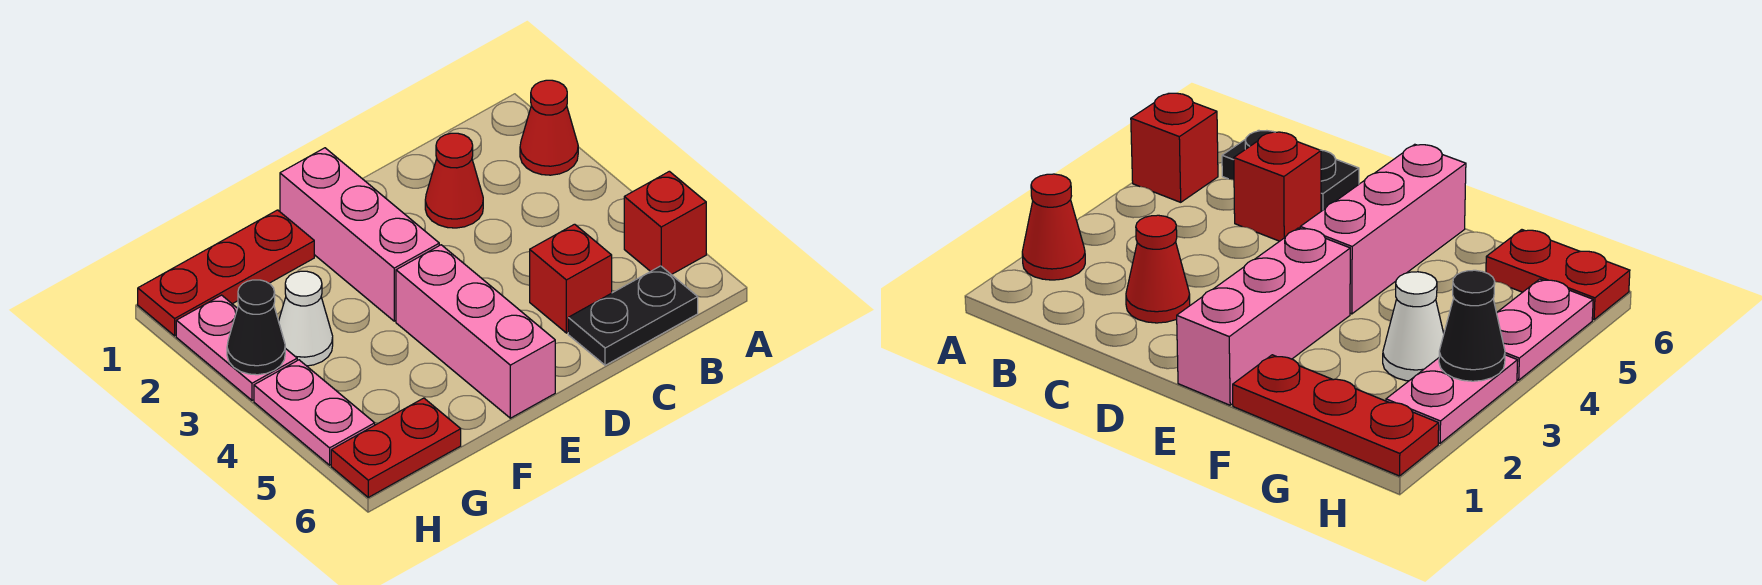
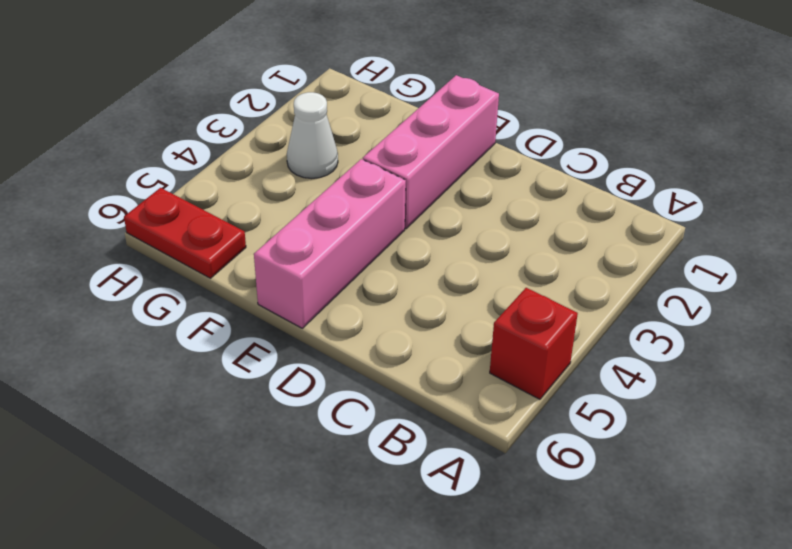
none -> red cone A2 level 1
none -> black plate B6:C6 level 1
none -> red cone C2 level 1

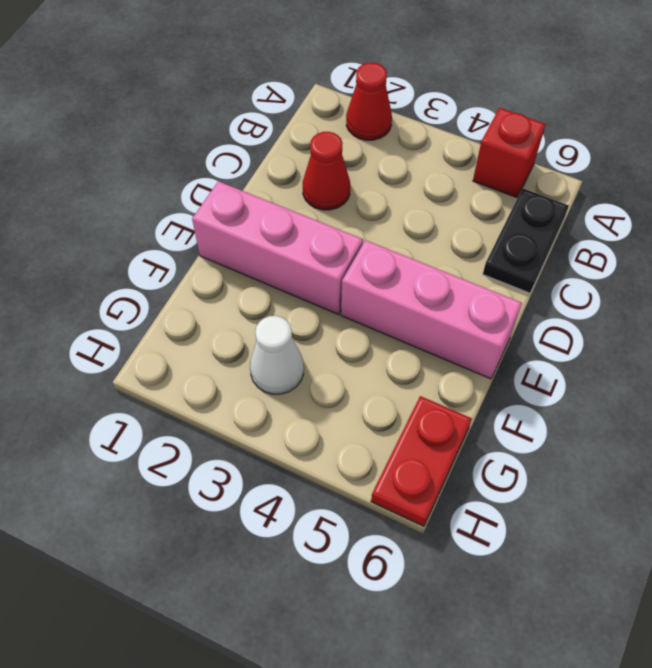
none -> red brick C5 level 1
none -> red plate F1:H1 level 1
none -> pink plate H2:H3 level 1

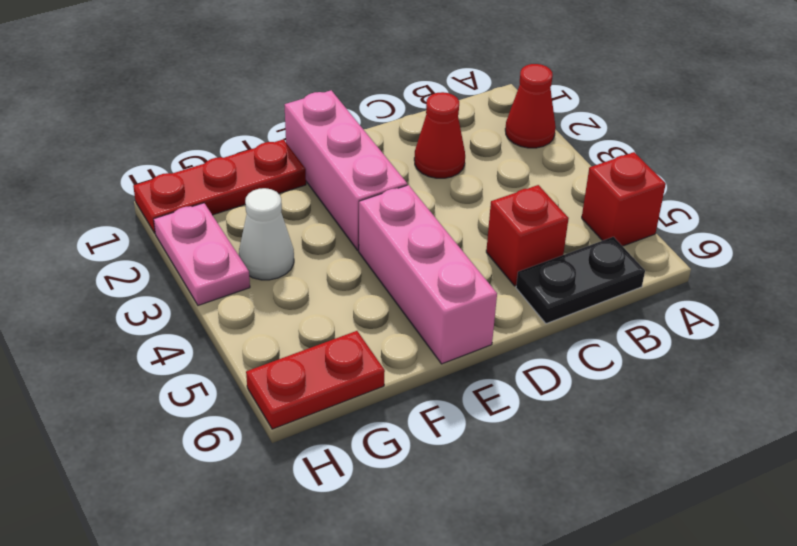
none -> pink plate H4:H5 level 1
none -> black cone H3 level 2

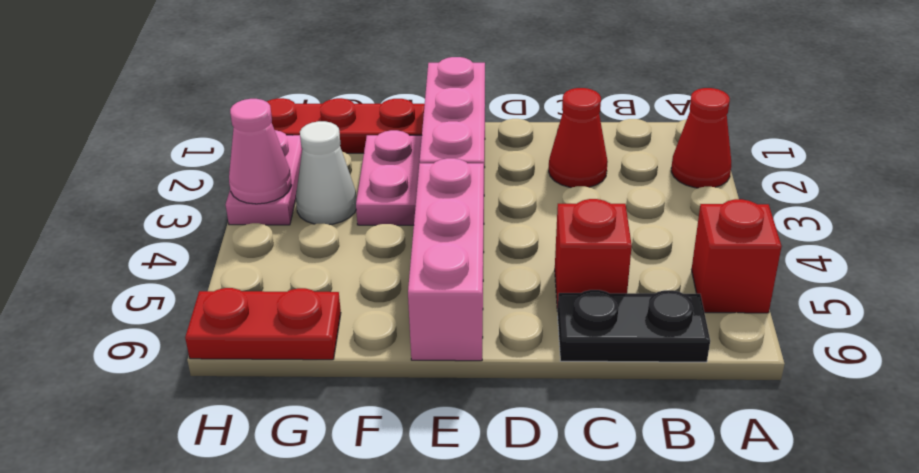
pink plate F2:F3 level 1 -> pink plate H4:H5 level 1
pink cone H3 level 2 -> black cone H3 level 2

